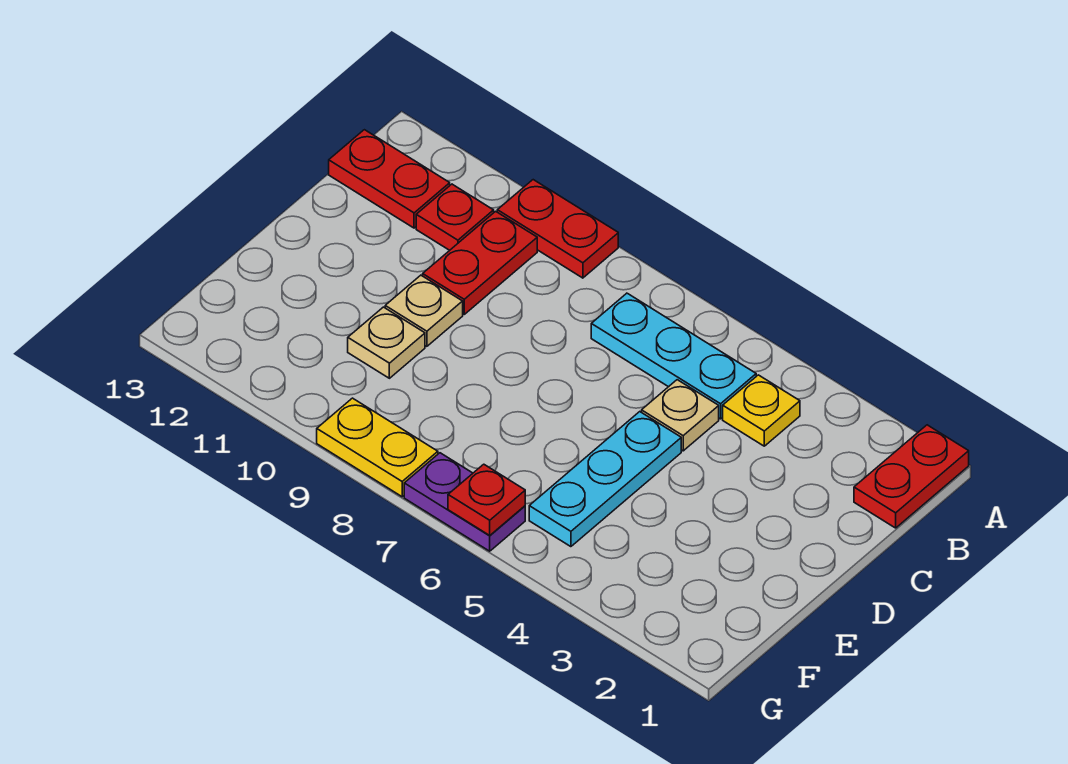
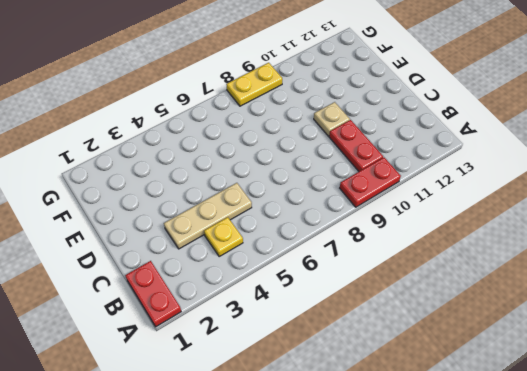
tan plate C3:C5 level 1 -> tan plate C5 level 1
none -> cyan plate B5:B7 level 1
none -> red plate B11 level 1
none -> red plate B12:B13 level 1

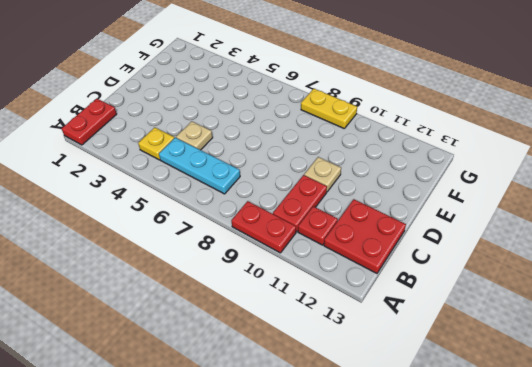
red plate B12:C13 level 1 -> red plate B12:B13 level 1
none -> cyan plate D5:F5 level 1
none -> tan plate E10 level 1
none -> purple plate G6:G7 level 1

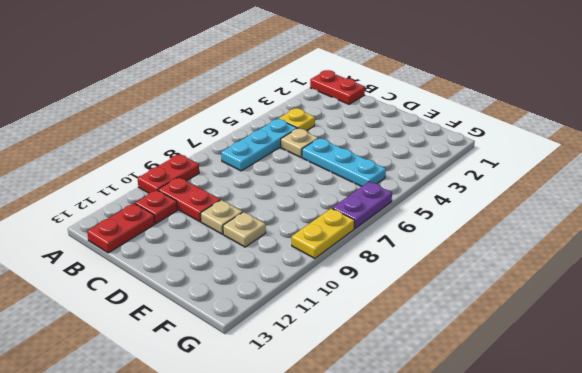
none -> red plate G6 level 2

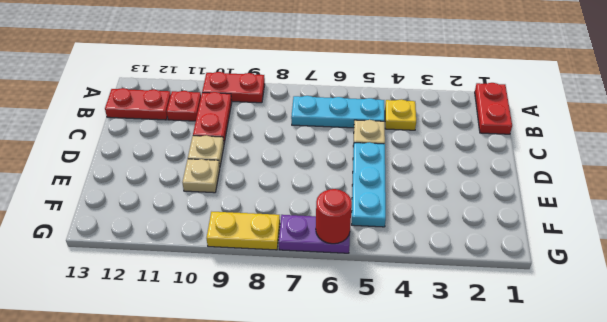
red round brick G6 level 2 -> red plate G6 level 2

